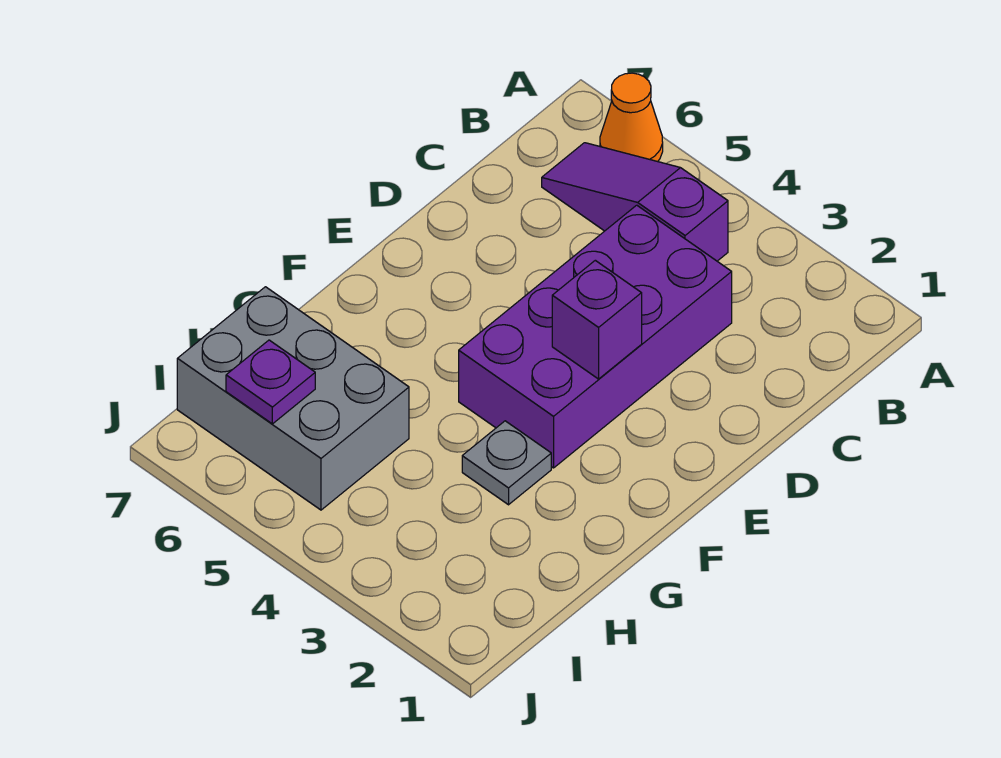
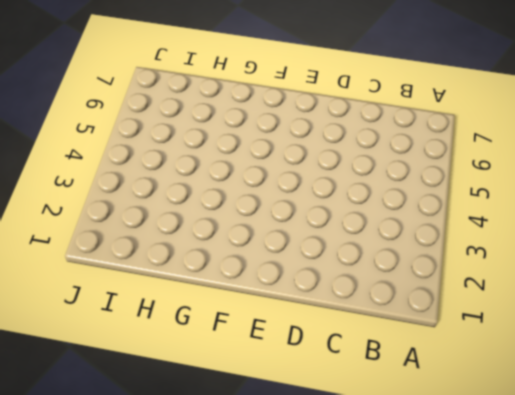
none -> orange cone A6 level 1
none -> purple slope B4:B6 level 1 top 4

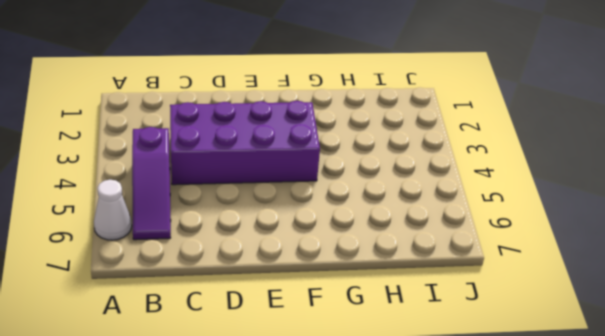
white cone A6 level 1 -> orange cone A6 level 1
none -> grey plate G3 level 1
none -> grey brick H5:I7 level 1

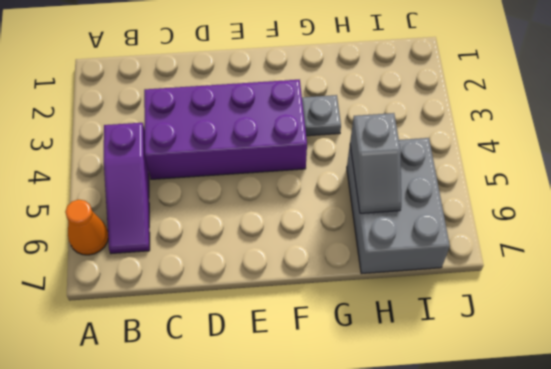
grey slope H5:H6 level 2 top 5 -> none
none -> purple brick E3 level 2
none -> purple plate I6 level 2

